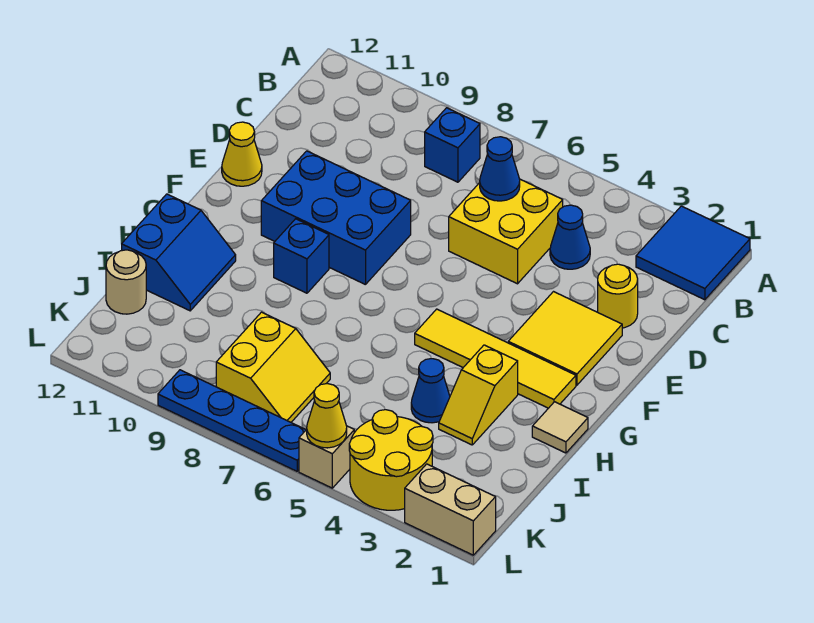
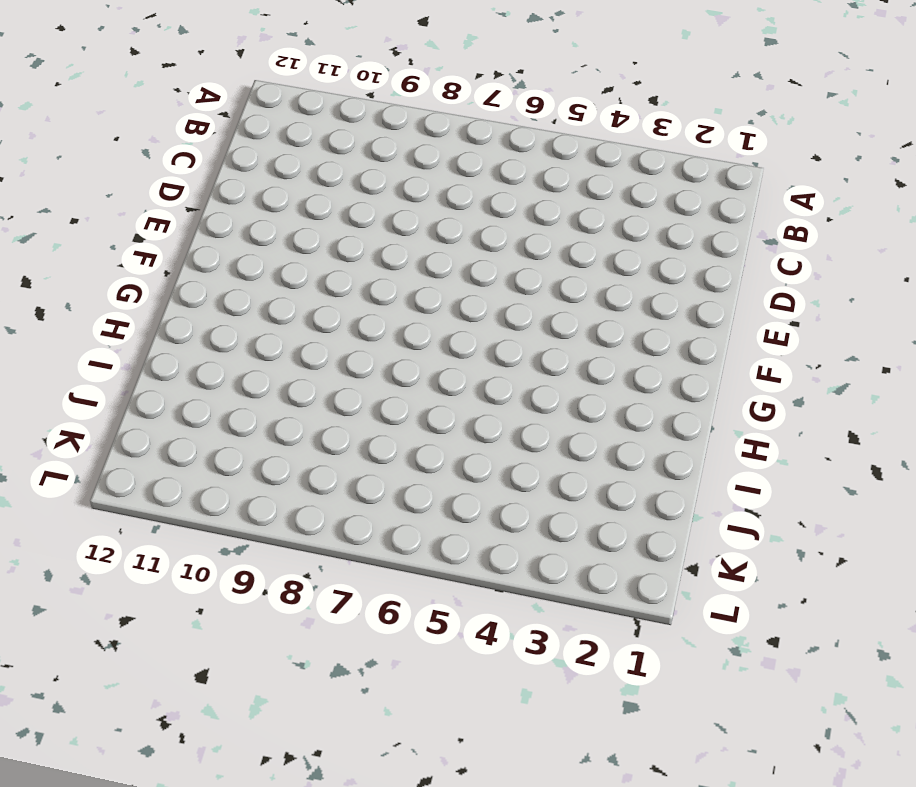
none -> blue tile A1:B2 level 1
none -> blue brick B8 level 1
none -> blue cone C4 level 1

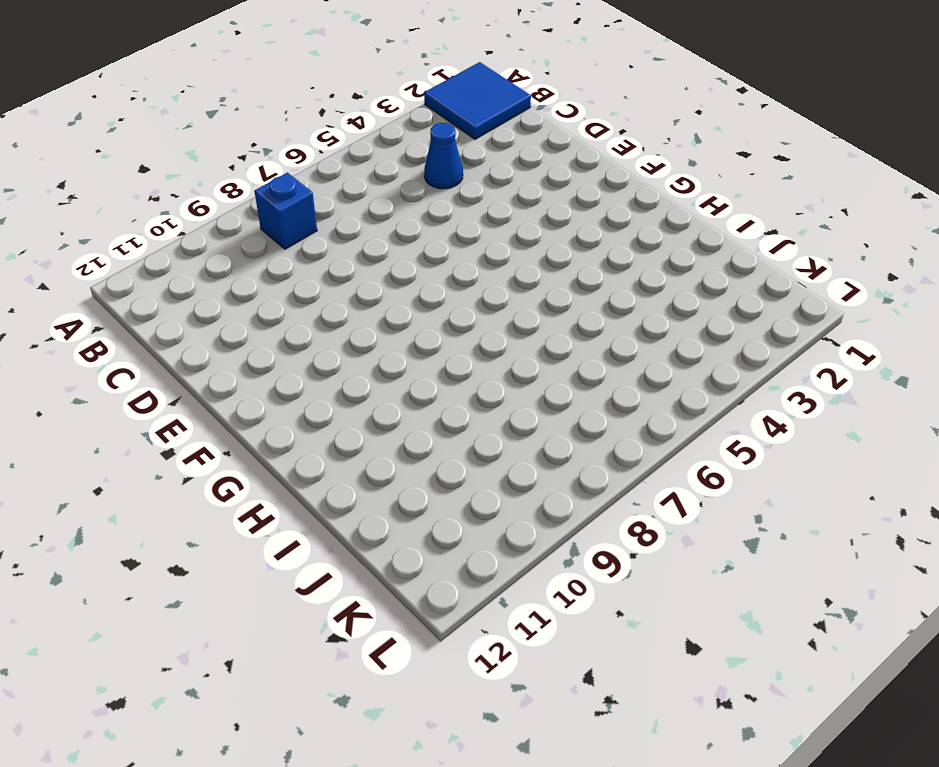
none -> yellow brick C5:D6 level 1
none -> yellow round brick D2 level 1
none -> yellow tile E2:F3 level 1

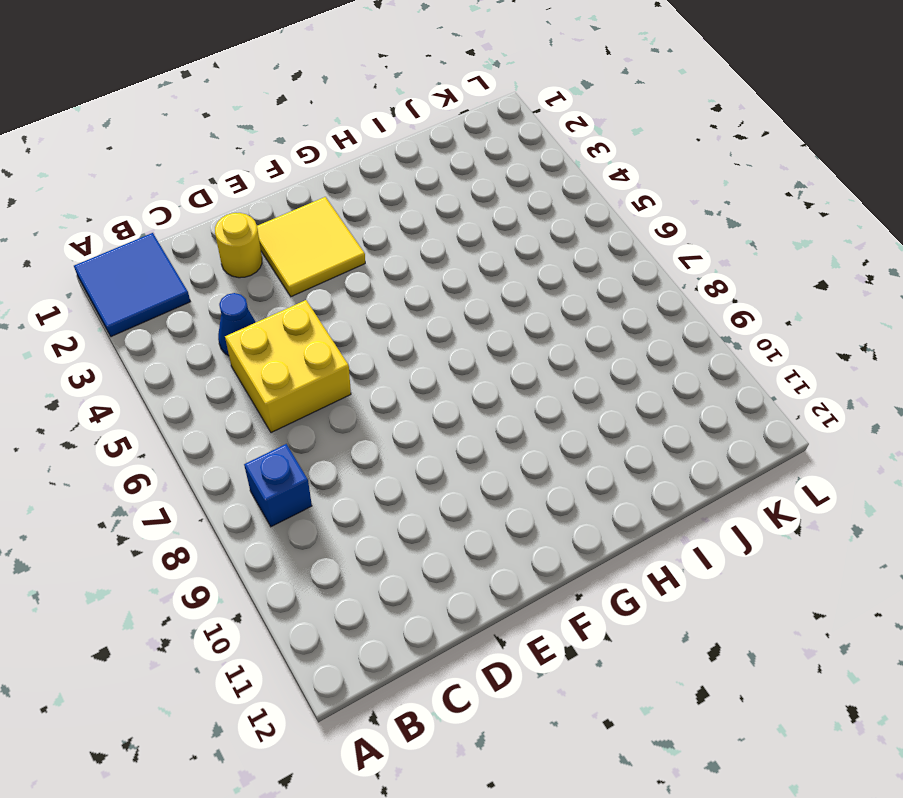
none -> blue brick E8:F10 level 1
none -> yellow cone E12 level 1
none -> yellow tile G2:G5 level 1

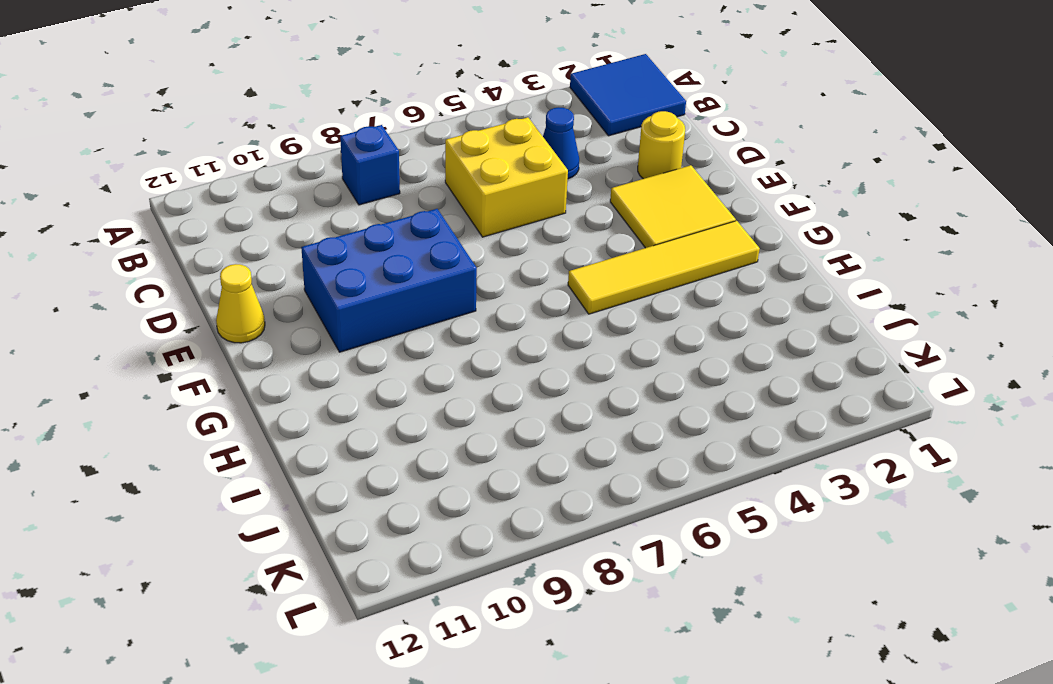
none -> blue brick G9 level 1
none -> tan tile H1 level 1
none -> yellow slope H3:I3 level 1 top H

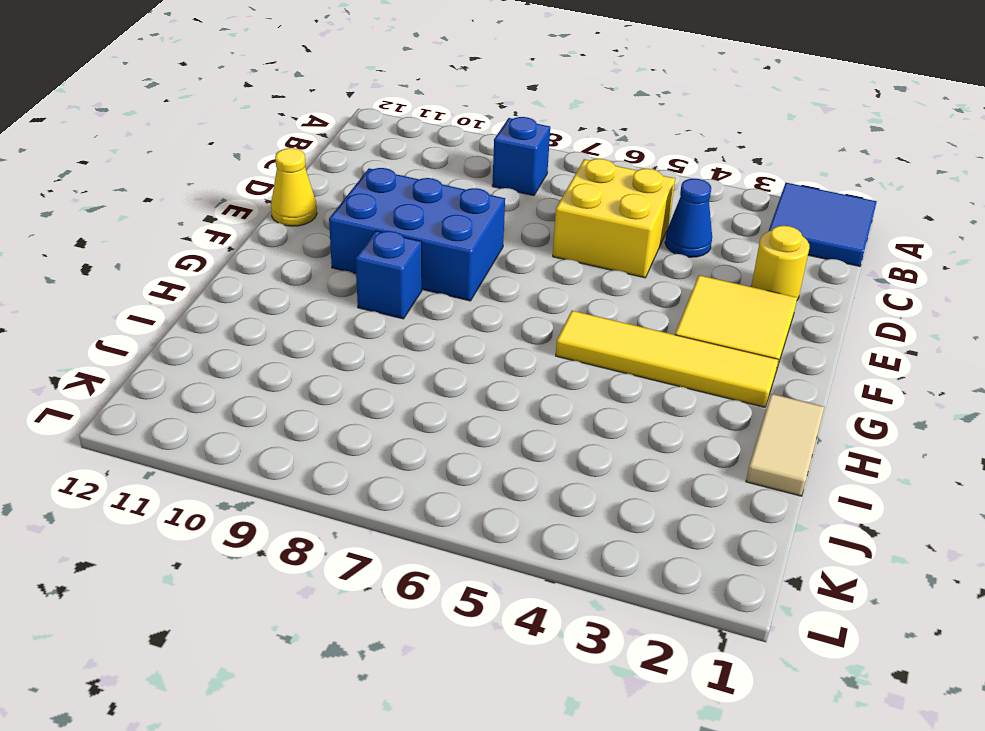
tan tile H1:I1 level 1 -> tan tile H1 level 1
none -> yellow slope H3:I3 level 1 top H
none -> blue slope H11:I12 level 1 top 12
none -> blue cone I4 level 1

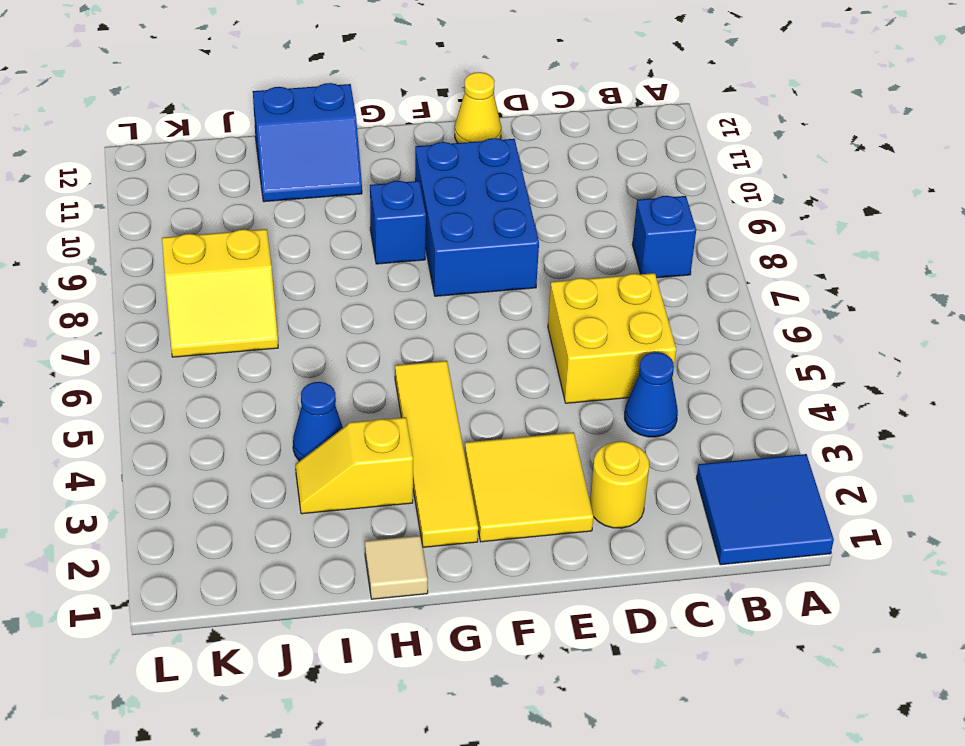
none -> tan round brick J12 level 1
none -> yellow round brick K3:L4 level 1
none -> tan brick L1:L2 level 1

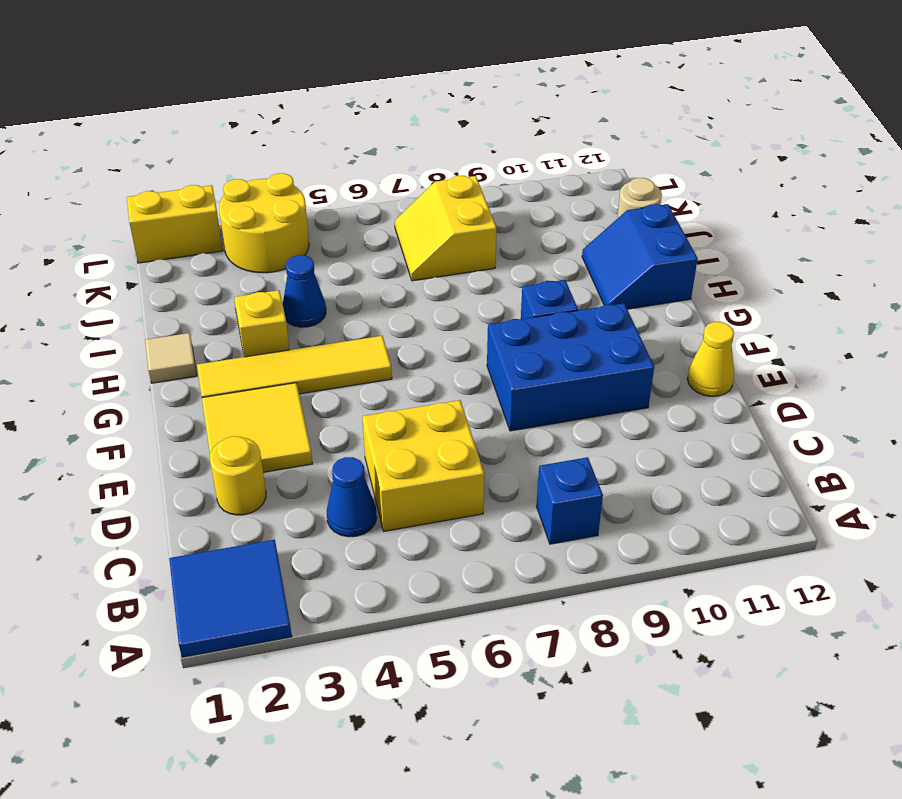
yellow brick L1:L2 level 1 -> tan brick L1:L2 level 1
none -> tan brick L5 level 1
none -> blue plate L6:L9 level 1
none -> blue cone C6 level 2

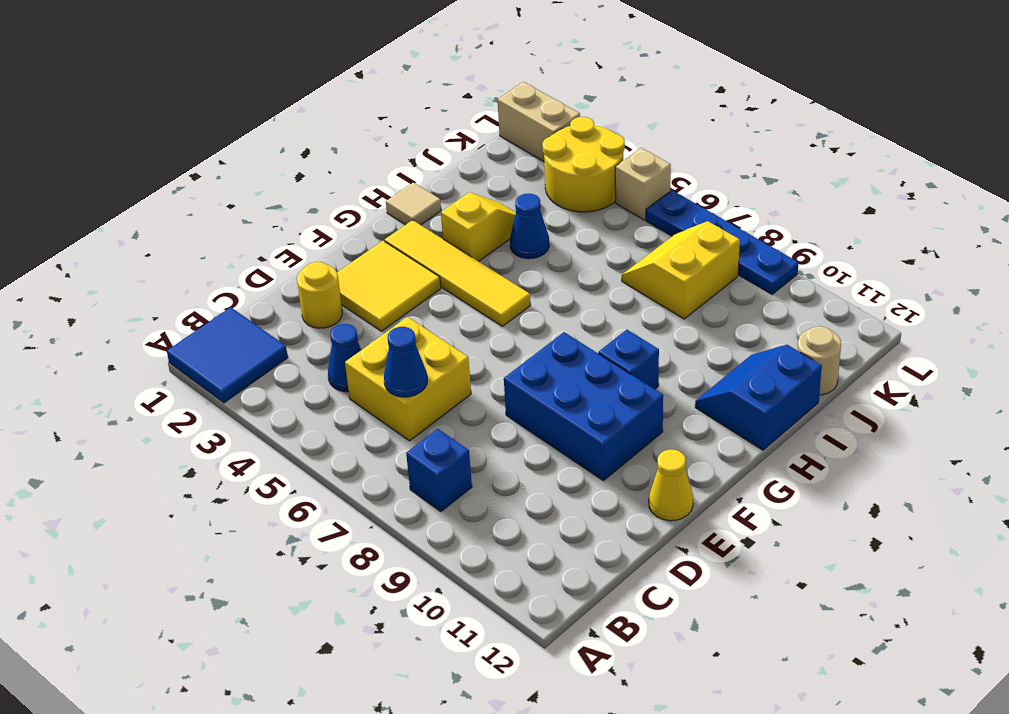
none -> yellow cone L5 level 2

